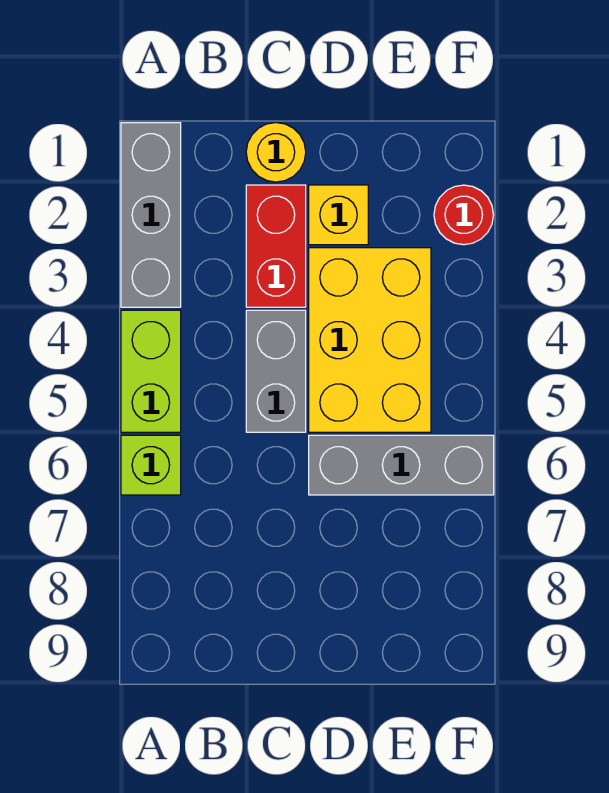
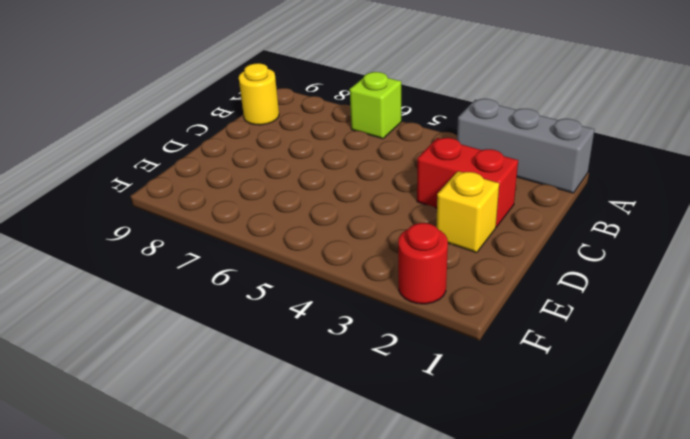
yellow round brick B9 level 1 -> yellow round brick C1 level 1
none -> lime brick A4:A5 level 1
none -> grey brick C4:C5 level 1

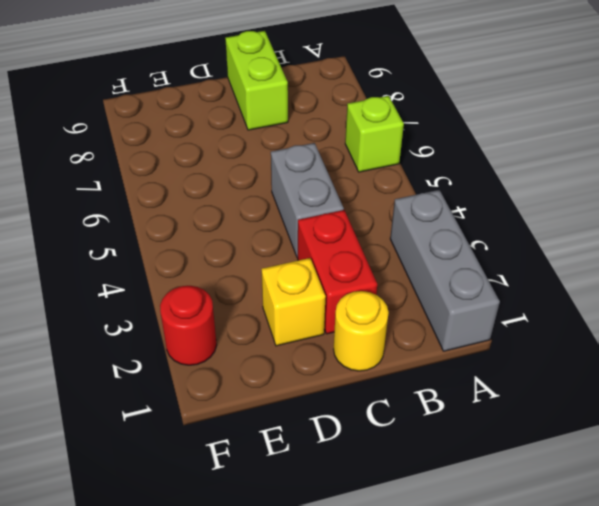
lime brick C8:C9 level 1 -> lime brick A4:A5 level 1
none -> yellow brick D3:E5 level 1
none -> grey brick D6:F6 level 1

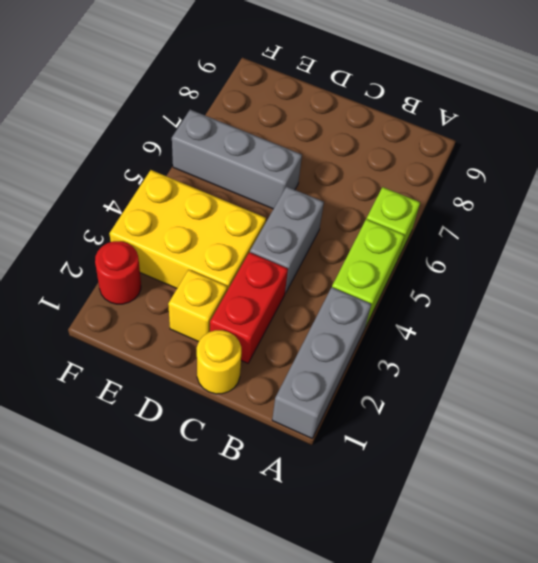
yellow brick D3:F4 level 1 -> yellow brick D3:E5 level 1

